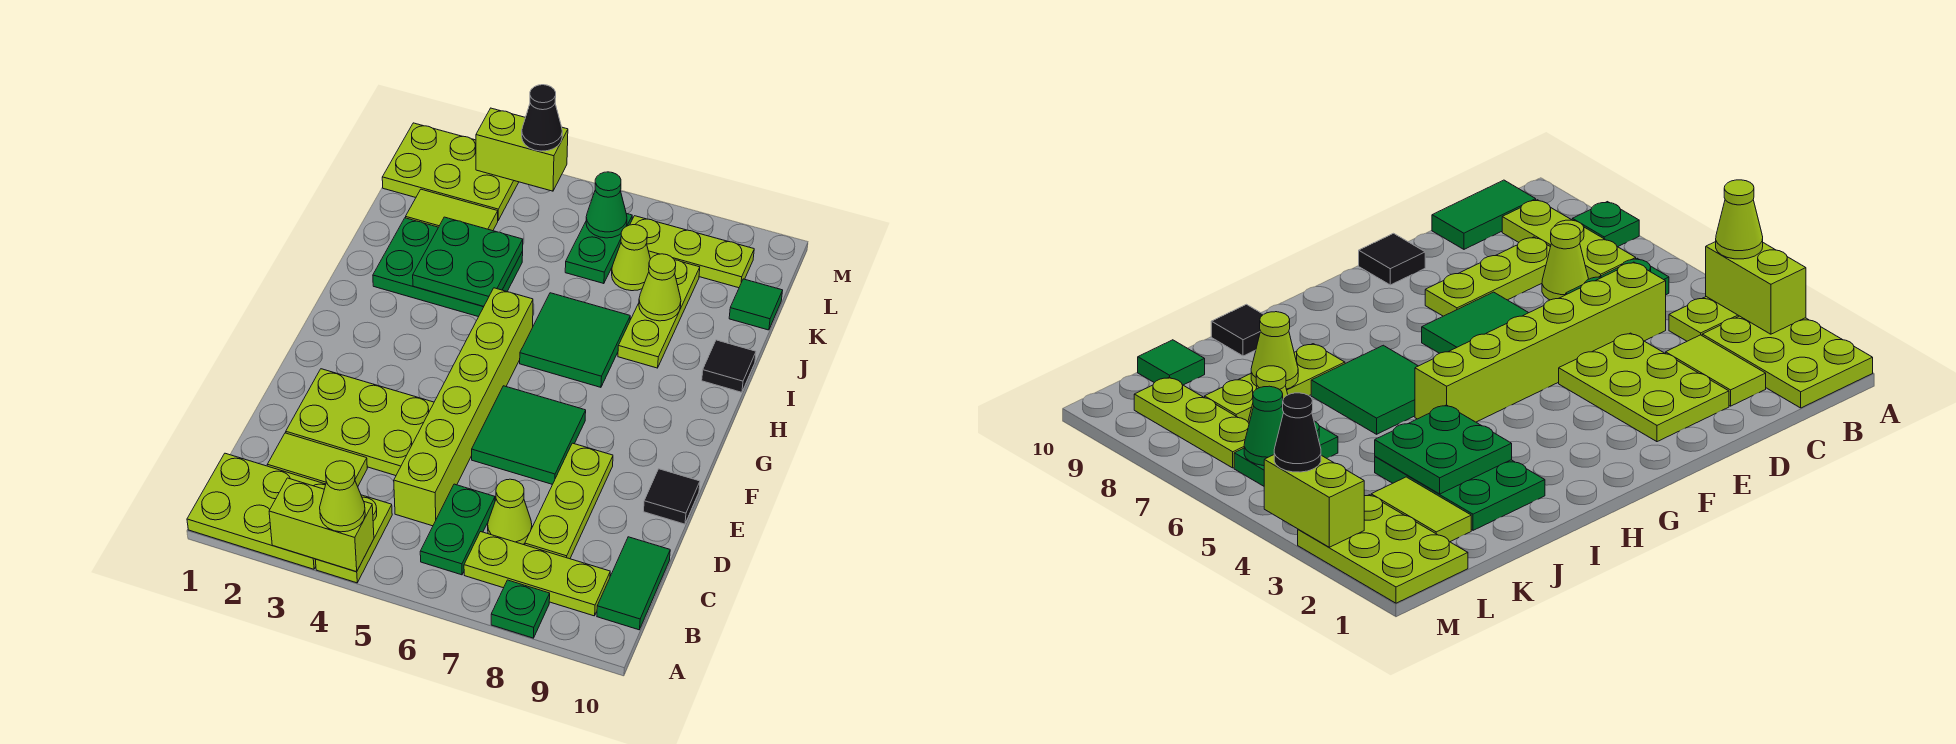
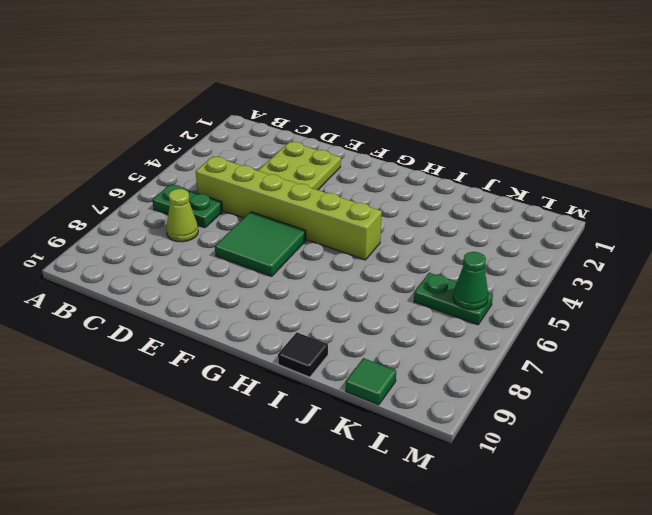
none -> lime plate A1:B3 level 1
none -> lime plate A4:B4 level 1
none -> green plate A8 level 1
none -> lime plate B7:B9 level 1

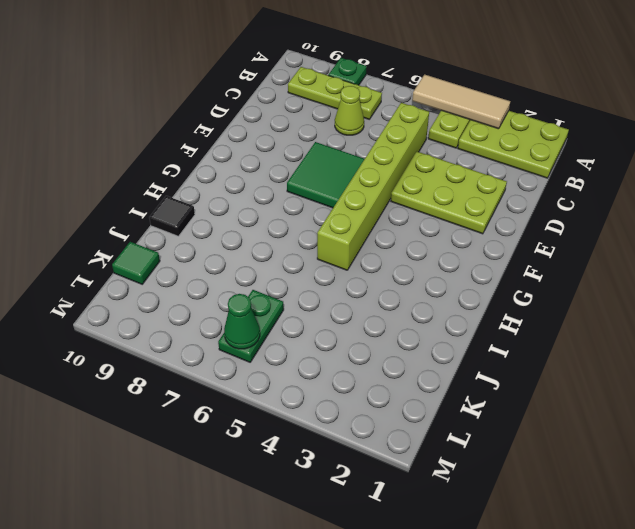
tan tile A3:A5 level 2 -> lime brick A3:A4 level 2
none -> green plate B6:C6 level 1
none -> green tile B10:C10 level 1
none -> lime tile C2:C3 level 1
none -> lime plate C8:E8 level 1

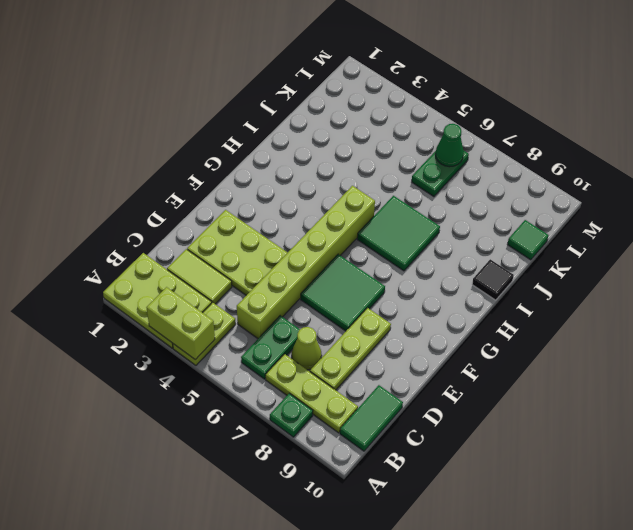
none -> black tile E10 level 1
none -> green plate I2:J4 level 1
none -> lime plate I8:K8 level 1
none -> lime tile K2:K3 level 1

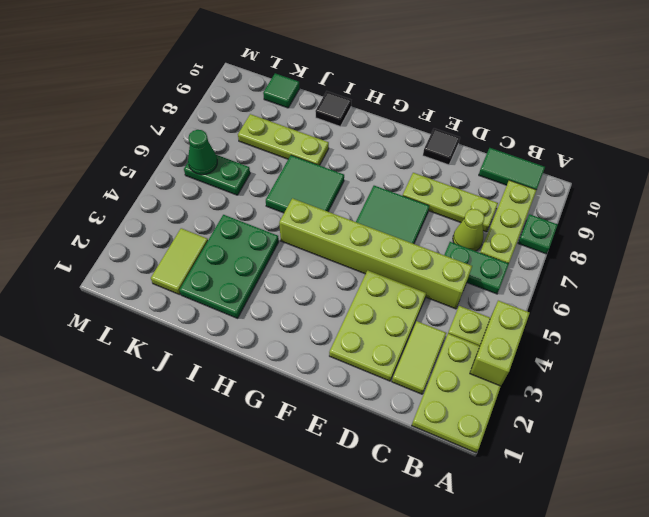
none -> lime cone K7 level 1
none -> lime plate L1:M3 level 1
none -> lime plate L7:L9 level 1
none -> green plate I3:J4 level 2

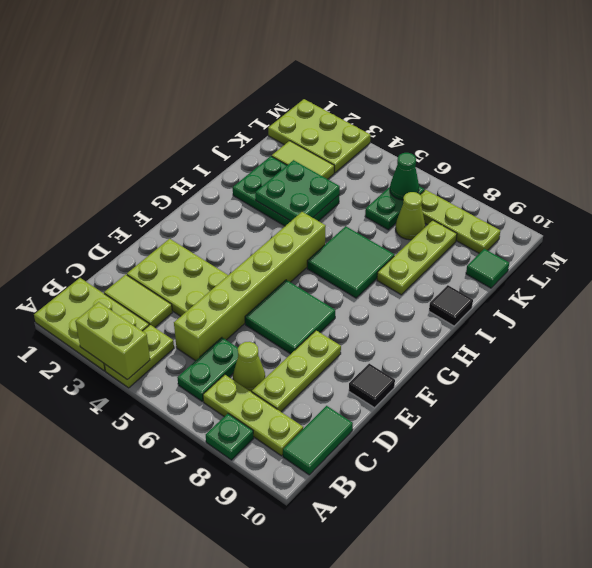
none -> lime cone J8 level 2
none -> lime brick M3:M4 level 2
none -> lime cone A4 level 3
none -> black cone M4 level 3

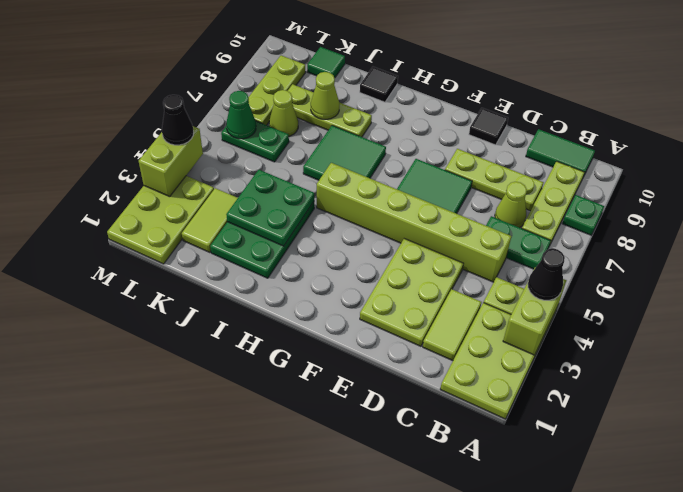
black cone A4 level 3 -> lime cone A4 level 3

